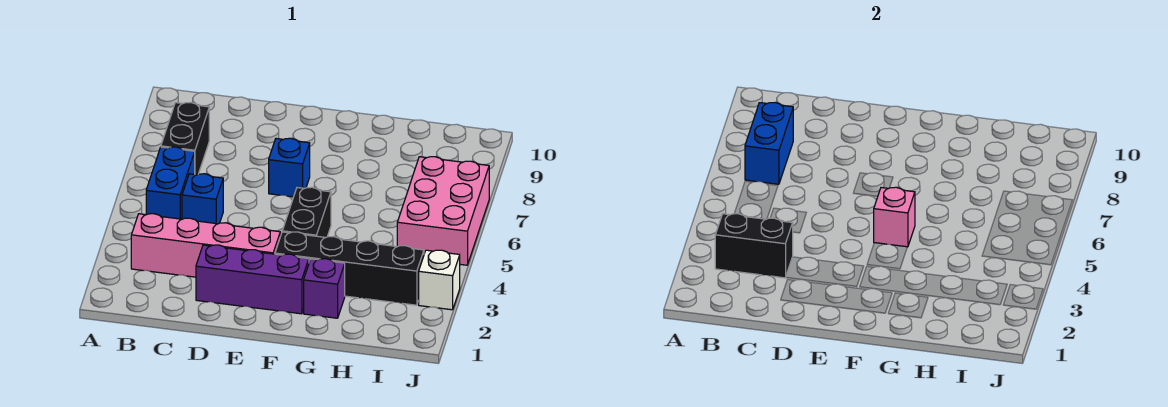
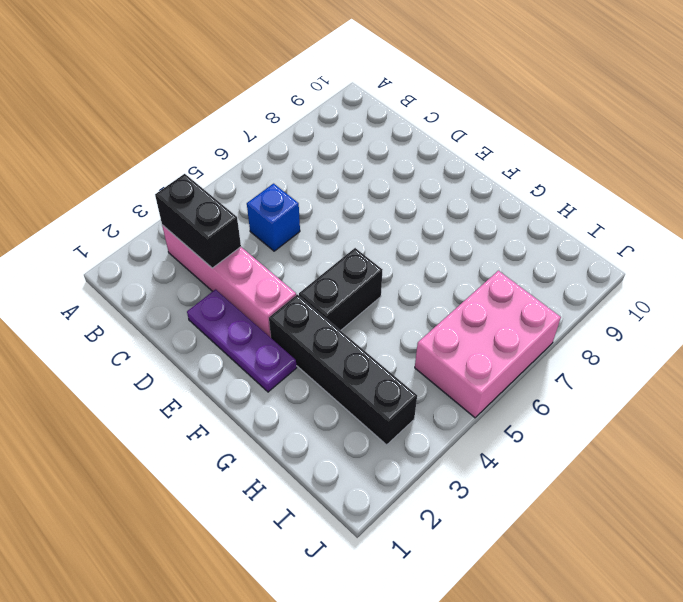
purple plate D2:F2 level 1 -> purple brick D2:F2 level 1
none -> blue brick B5:B6 level 1
none -> black brick B7:B8 level 1
none -> blue brick E7 level 1

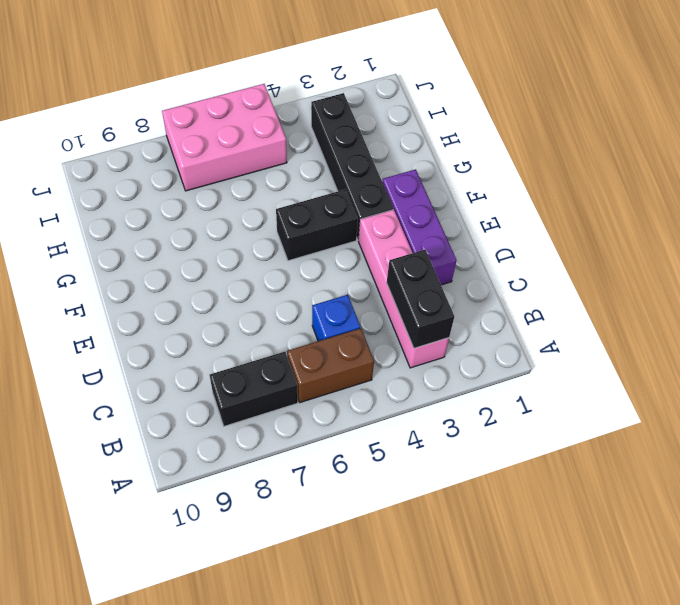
brown brick B5:B6 level 1 -> blue brick B5:B6 level 1
none -> blue brick E7 level 1
none -> purple brick G2 level 1
none -> white brick J3 level 1

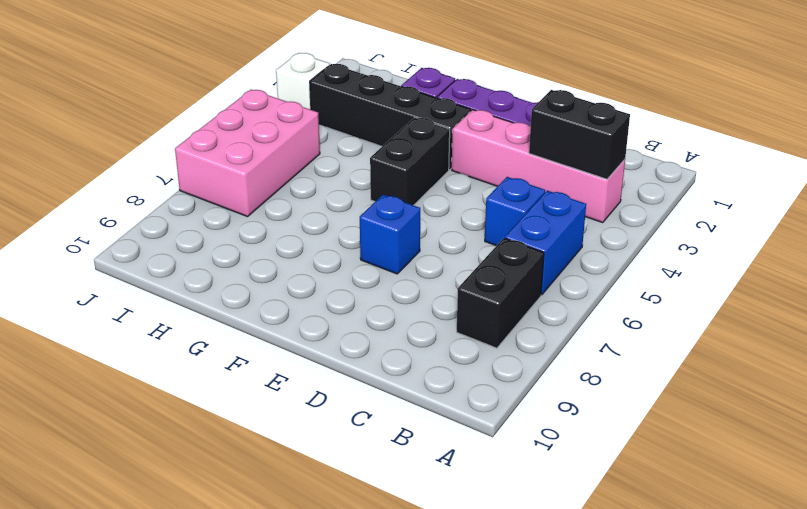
none -> blue brick B7:B8 level 2
none -> pink brick F5 level 2

